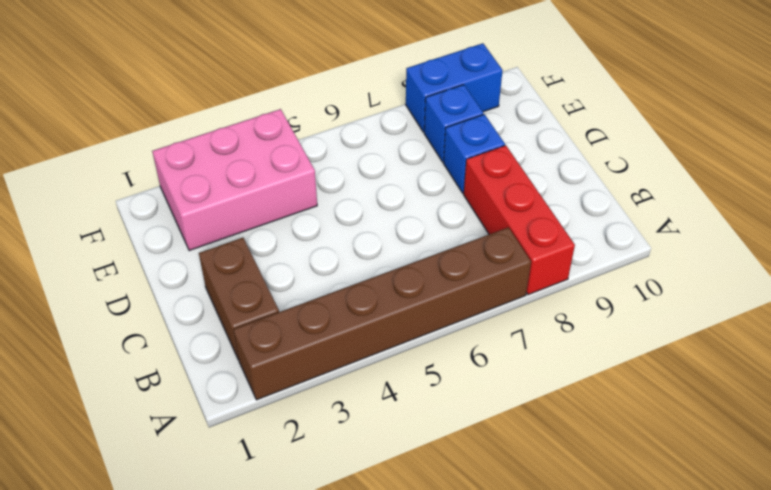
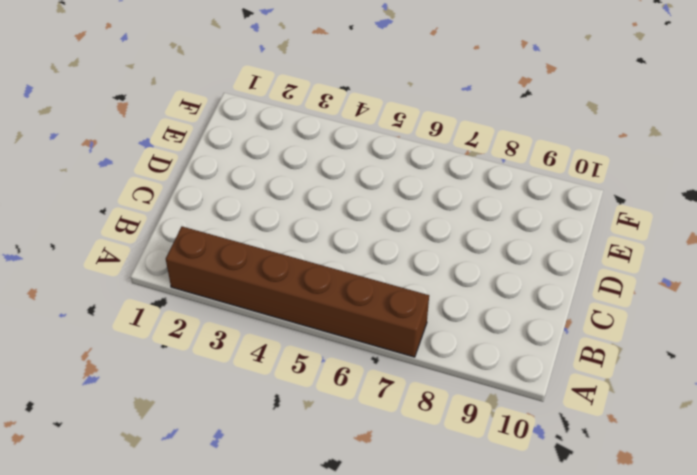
none -> red brick A8:C8 level 1
none -> brown brick B2:C2 level 1

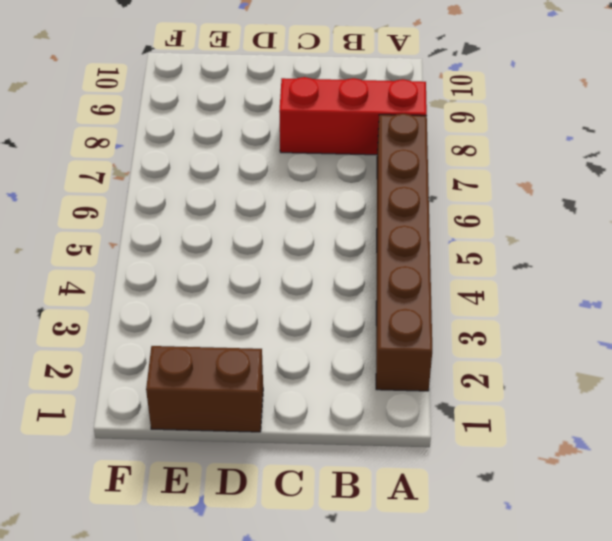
brown brick D1:E1 level 1 -> brown brick B2:C2 level 1
none -> blue brick D8 level 1
none -> pink brick E2:F4 level 1

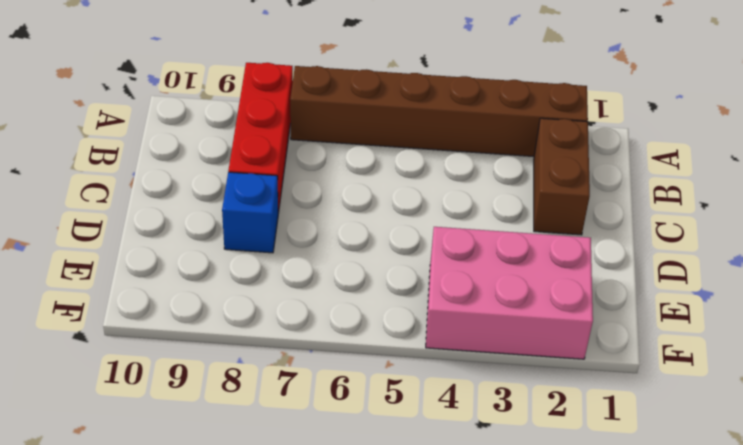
none -> blue brick E8 level 1
none -> blue brick F8:F9 level 1

